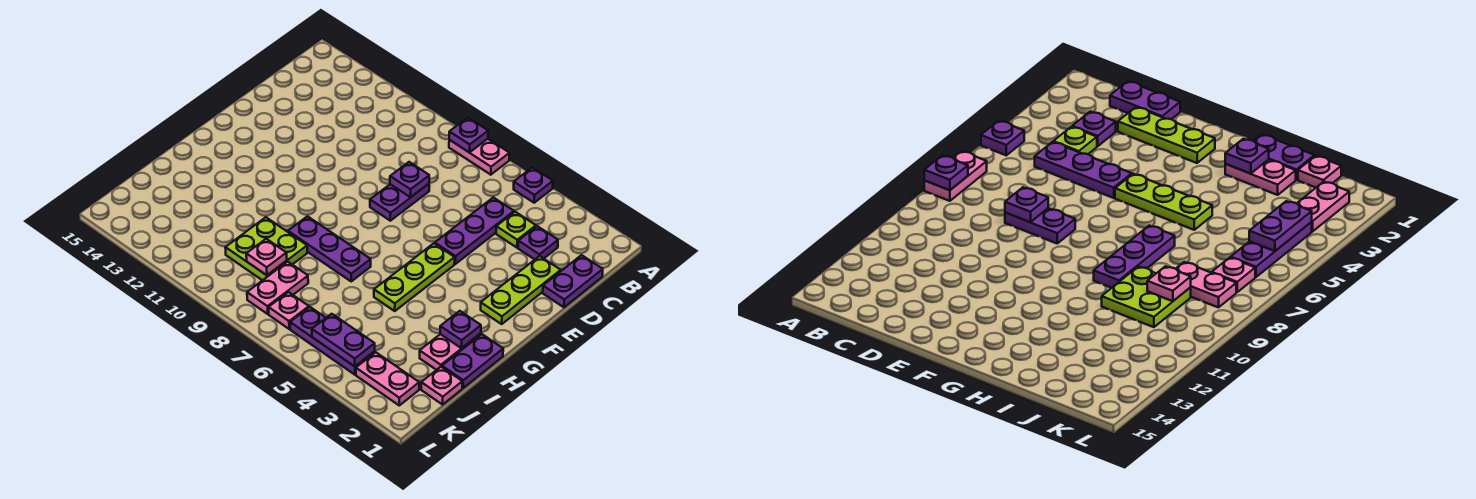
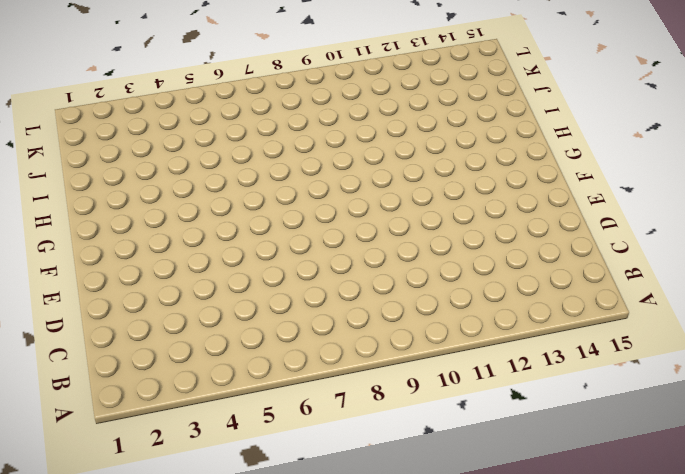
none -> purple plate A5 level 1
none -> pink plate A7:A8 level 1
none -> purple plate C1:D1 level 1

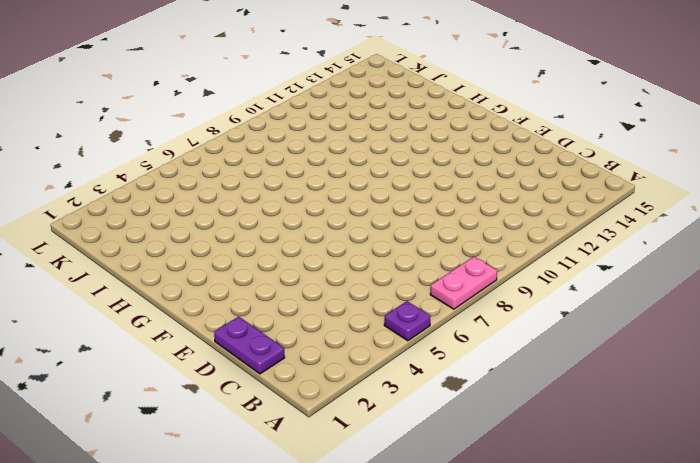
none -> purple plate C3 level 1
none -> lime plate C4 level 1
none -> purple plate C5:E5 level 1

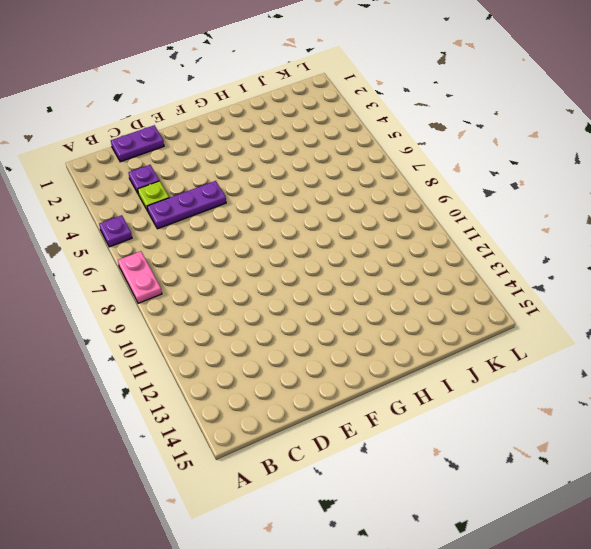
none -> lime plate D2:F2 level 1
none -> purple plate D8:E8 level 1
none -> lime plate F5:H5 level 1

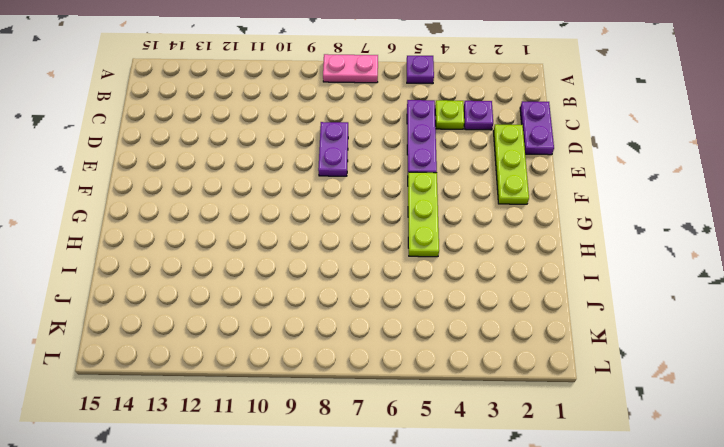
none -> purple plate H1:I1 level 1
none -> pink plate H2:I2 level 1
none -> purple plate H7:H9 level 1

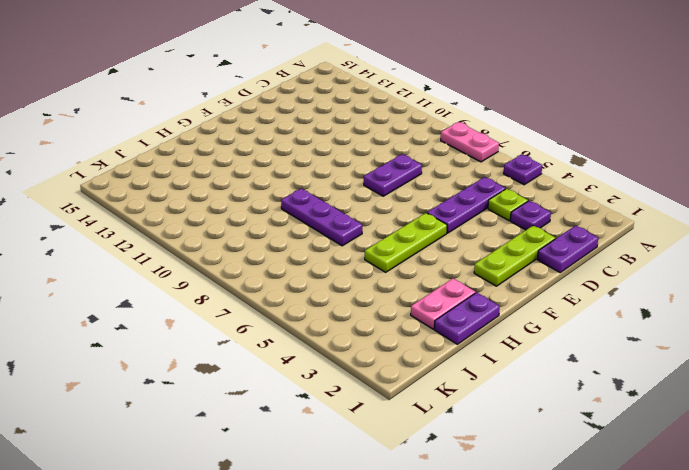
none -> lime plate I9:J10 level 1
none -> pink plate J1 level 1
none -> pink plate J8:K8 level 1

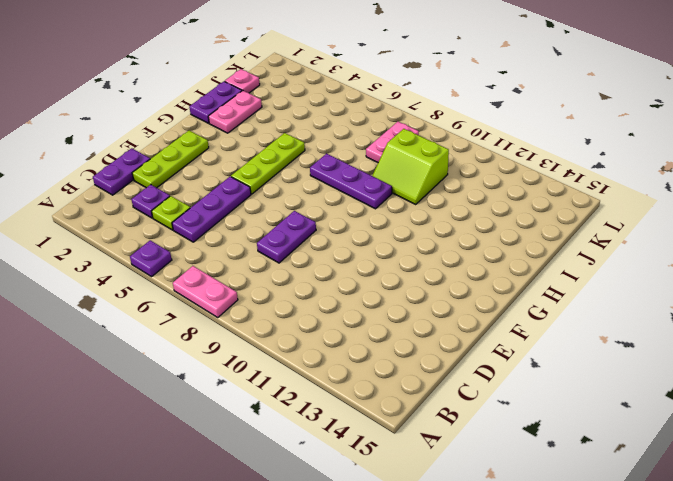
lime slope I9:J10 level 1 top J -> lime plate I9:J10 level 1
none -> pink plate K2:K3 level 1
none -> purple plate K4:K6 level 1
none -> pink plate K7 level 1

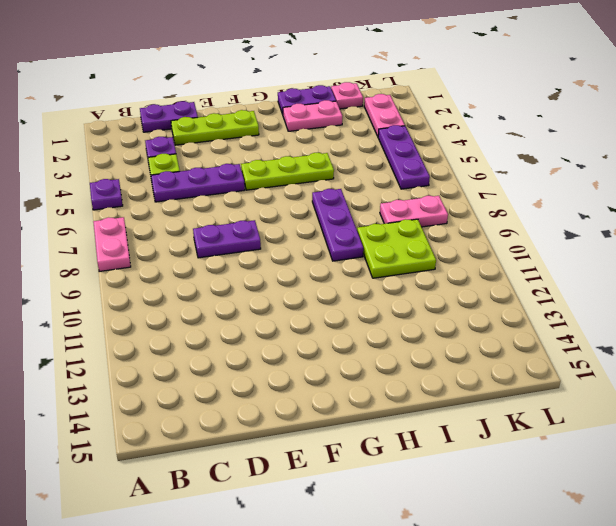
none -> pink plate K7 level 1
none -> purple plate A8 level 2
none -> purple plate D8 level 2

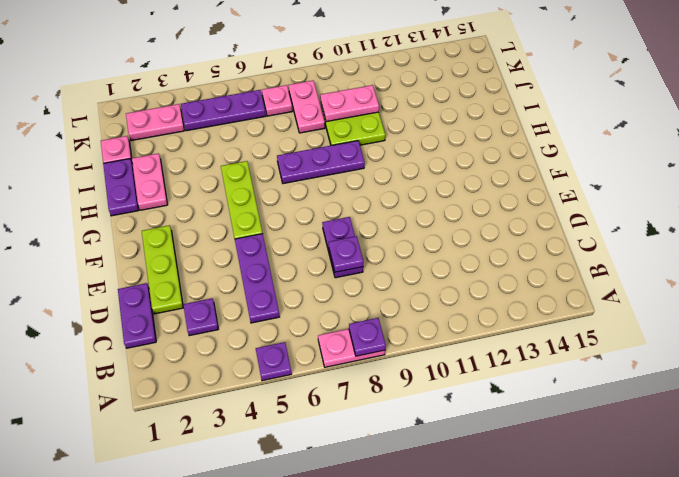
pink plate J9:J10 level 2 -> pink plate J9 level 2
none -> lime plate C4 level 1
none -> purple plate H2 level 2
none -> purple plate K4:K5 level 2

